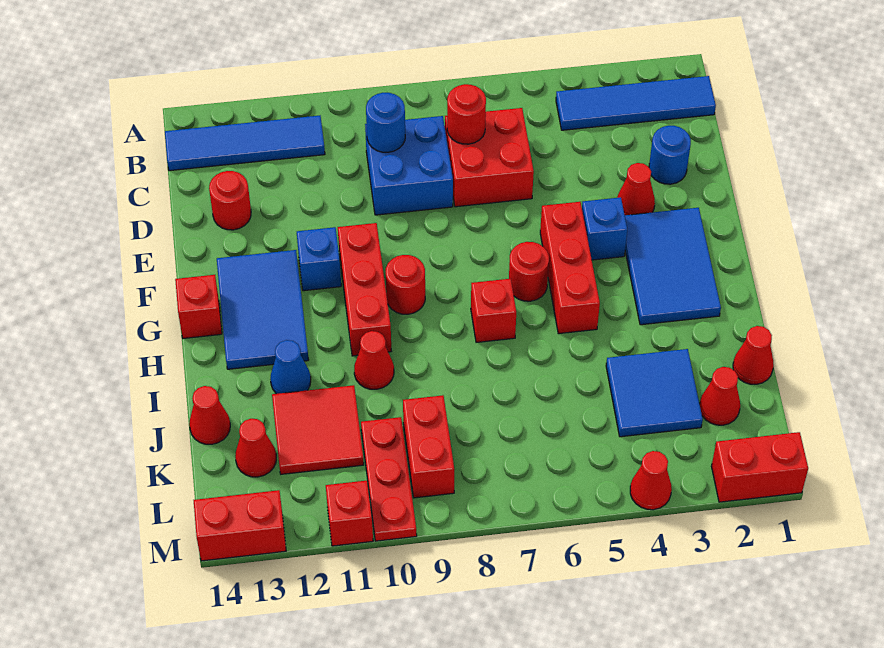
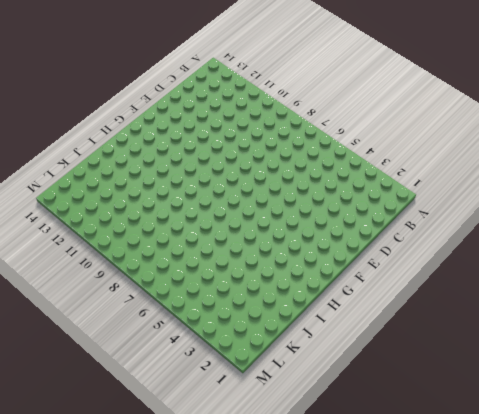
none -> blue tile B1:B4 level 1
none -> blue tile B11:B14 level 1
none -> red brick C6:D7 level 1
none -> blue brick C8:D9 level 1

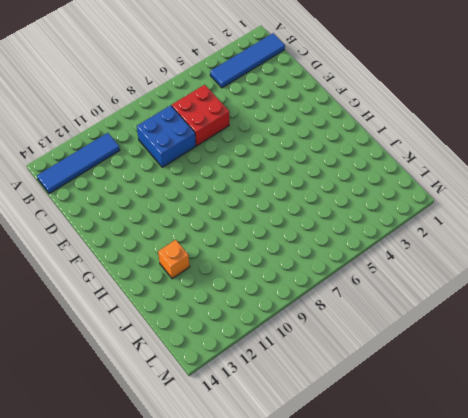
orange brick I12 level 1 -> blue cone I12 level 1
none -> blue round brick D2 level 1
none -> red round brick D13 level 1
none -> red cone E3 level 1
none -> blue tile F2:H3 level 1

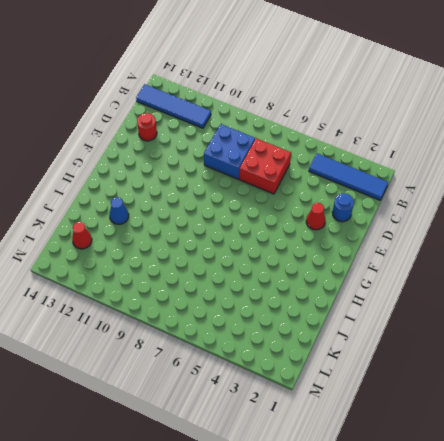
none -> blue tile F2:H3 level 1
none -> blue brick F4 level 1
none -> red brick F5:H5 level 1
none -> red brick F10:H10 level 1

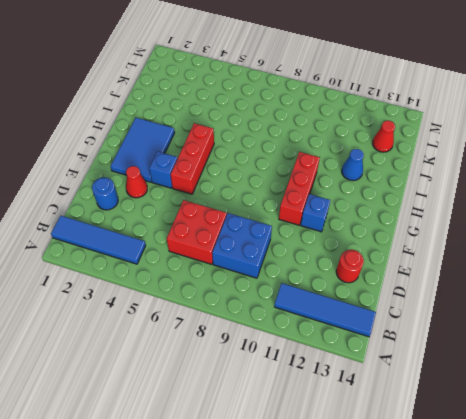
none -> blue tile F12:H13 level 1
none -> red round brick G6 level 1
none -> red round brick G9 level 1
none -> red brick G14 level 1

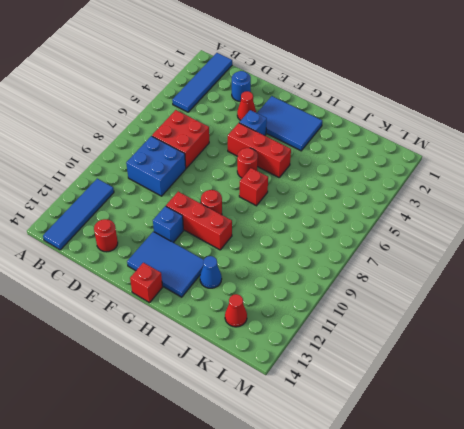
none -> red cone I10 level 1
none -> red cone J1 level 1
none -> blue tile J3:K4 level 1
none -> red tile J11:K12 level 1

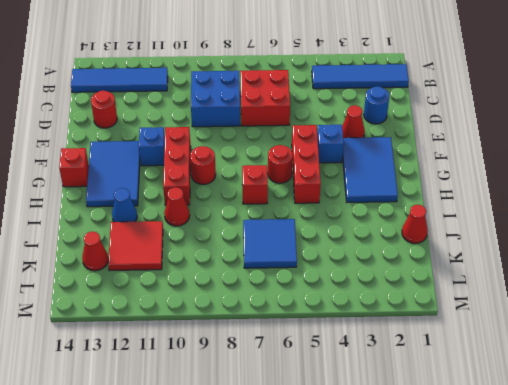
blue tile J6:K7 level 1 -> blue tile J3:K4 level 1
none -> red cone J14 level 1
none -> red cone K2 level 1
none -> red brick K9:L9 level 1
none -> red plate K10:M10 level 1

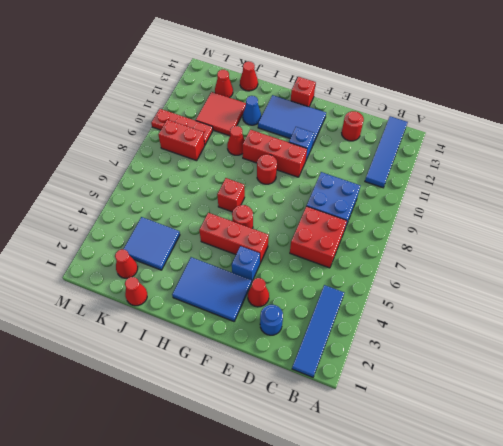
none -> red brick M1:M2 level 1
none -> red cone M4 level 1
none -> red brick M11 level 1
none -> red brick M13:M14 level 1

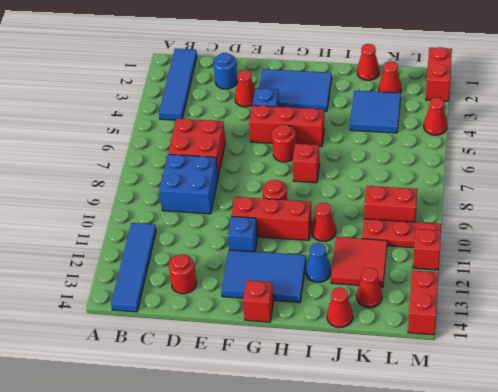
none -> red round brick C7 level 2
none -> blue round brick C9 level 2

